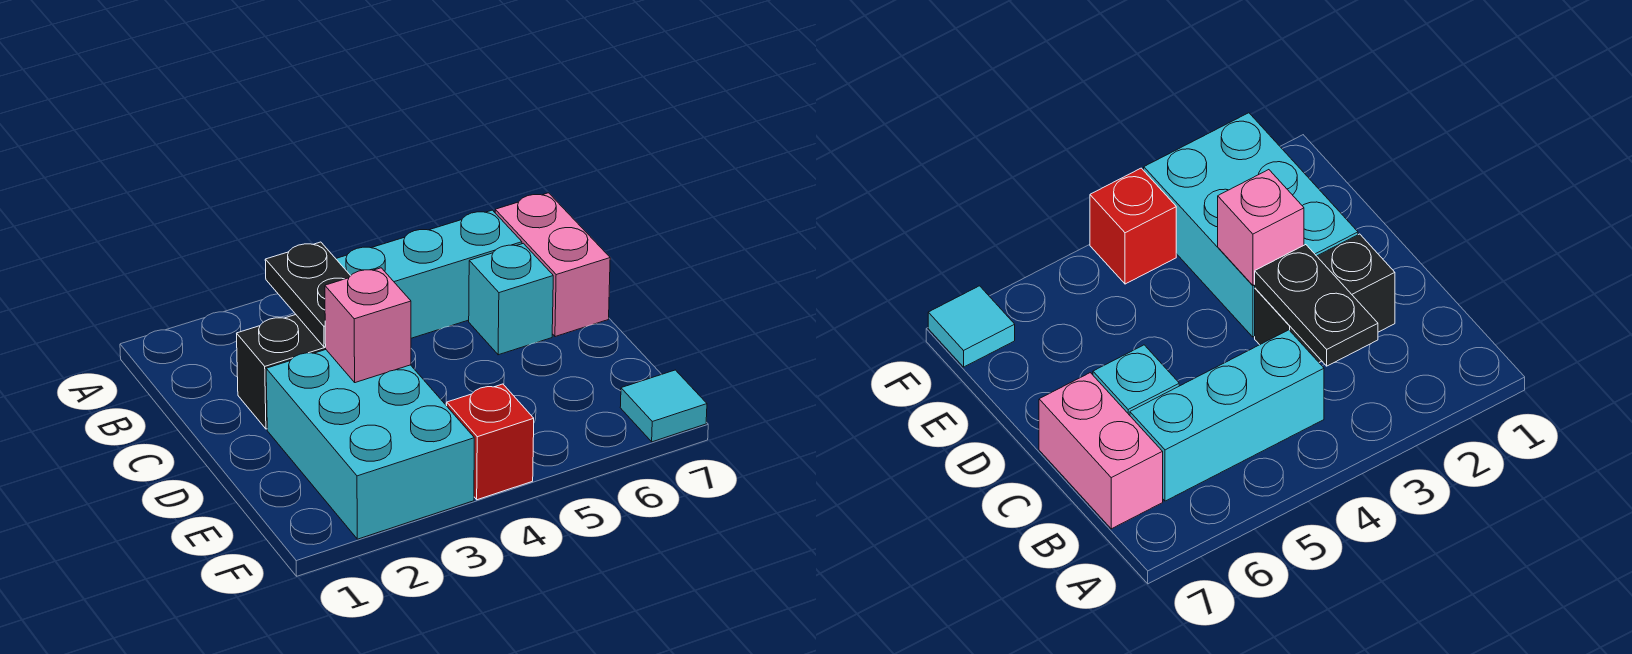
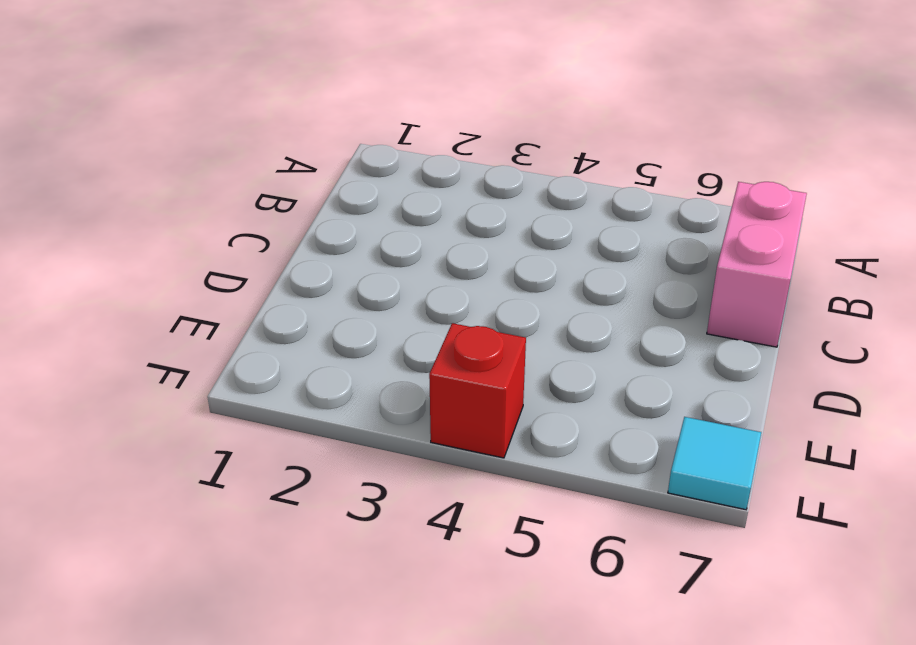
none -> cyan brick B4:B6 level 1
none -> black brick C2:C3 level 1

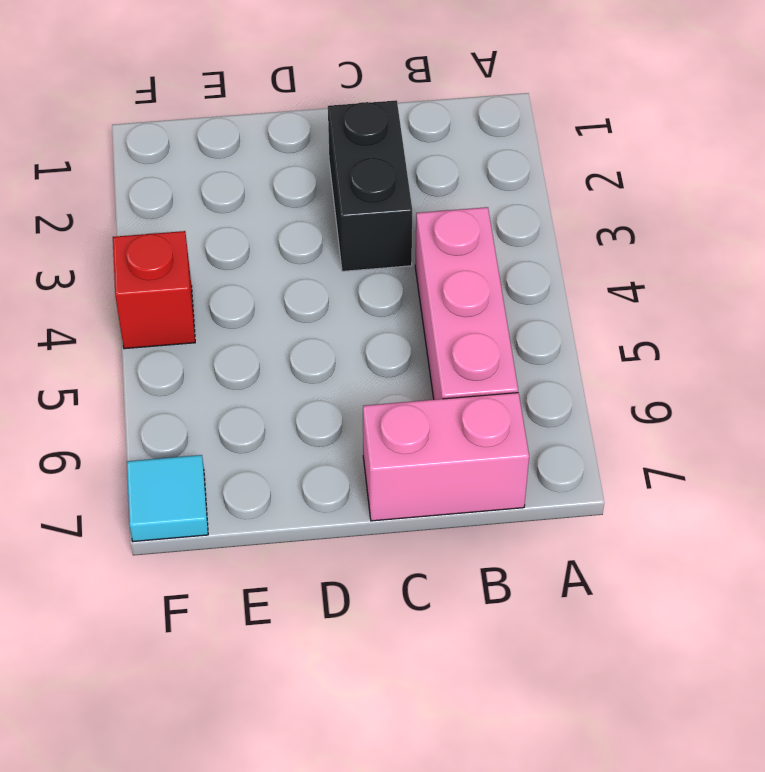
pink brick B4:B6 level 1 -> cyan brick B4:B6 level 1
none -> cyan brick C6 level 1
none -> cyan brick D2:F3 level 1

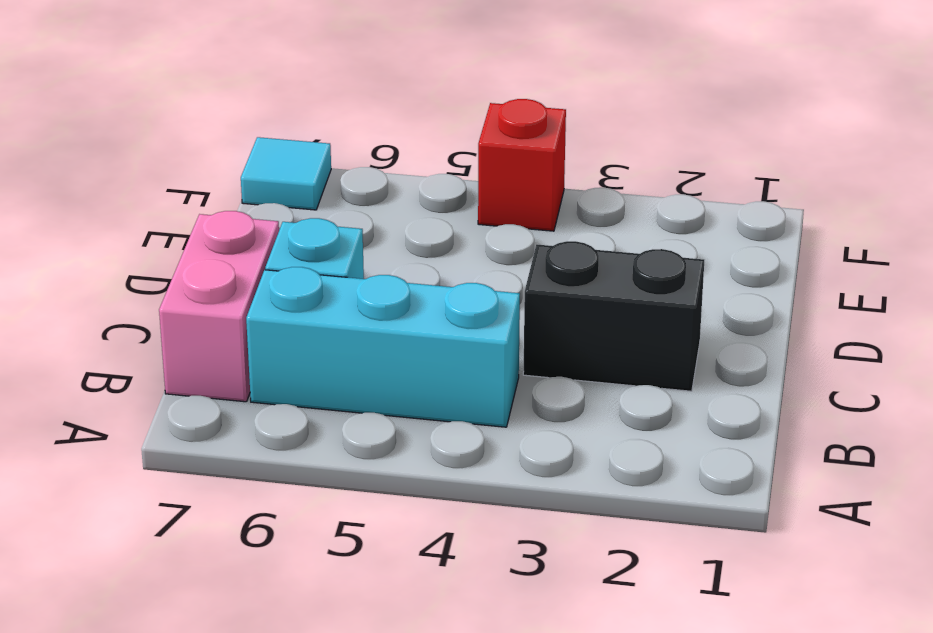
none -> cyan brick D2:F3 level 1
none -> black plate B3:C3 level 2

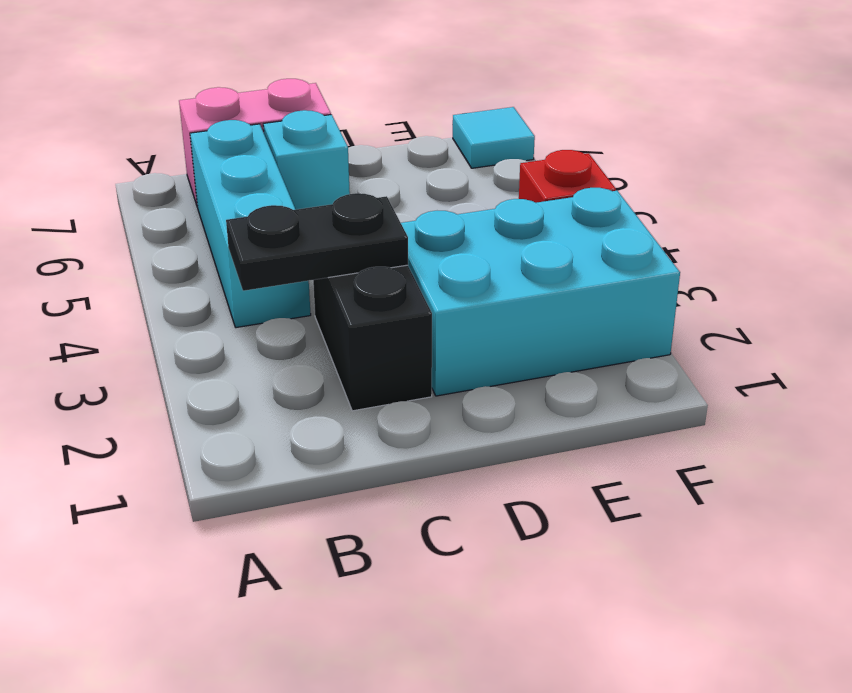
none -> pink brick D3 level 2

